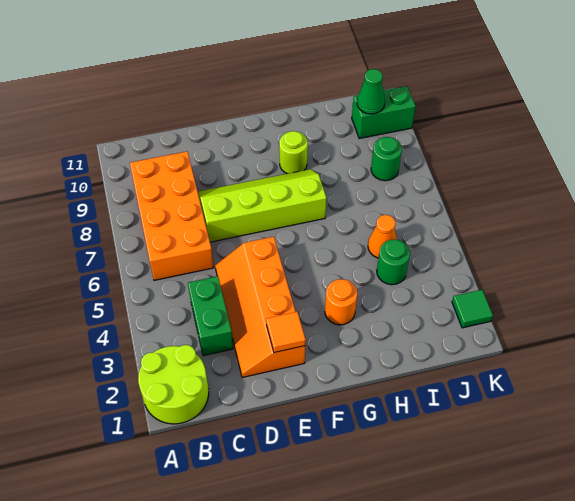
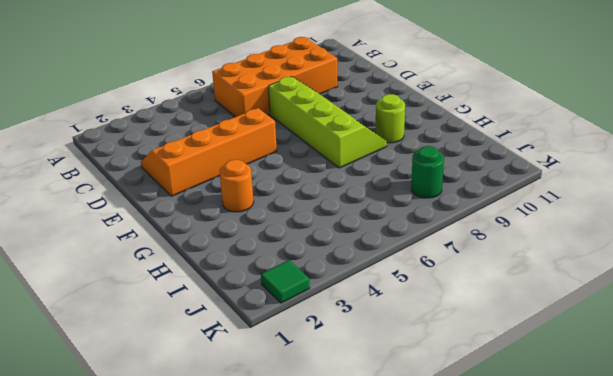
none -> lime round brick A1:B2 level 1
none -> green brick C3:C4 level 1
none -> green round brick I4 level 1

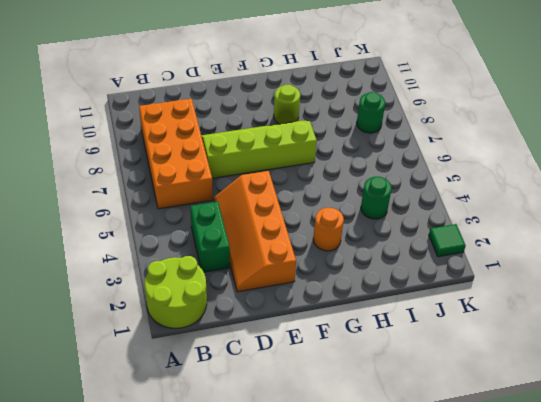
none -> orange cone I5 level 1
none -> green brick J10:K10 level 1
none -> orange tile E2 level 2

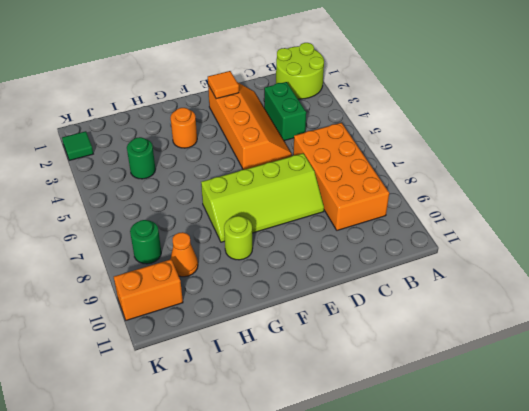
orange cone I9 level 1 -> orange cone I5 level 1
orange brick J10:K10 level 1 -> green brick J10:K10 level 1
none -> green cone J10 level 2

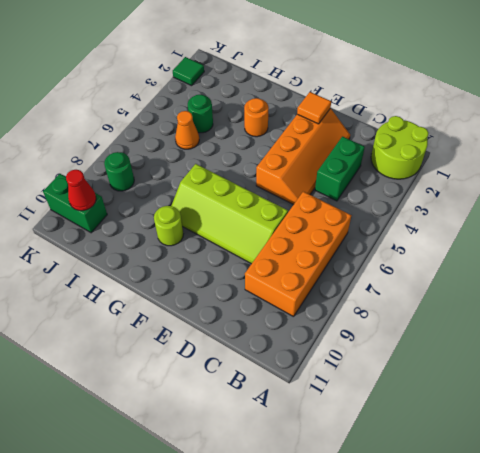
red cone J10 level 2 -> green cone J10 level 2

